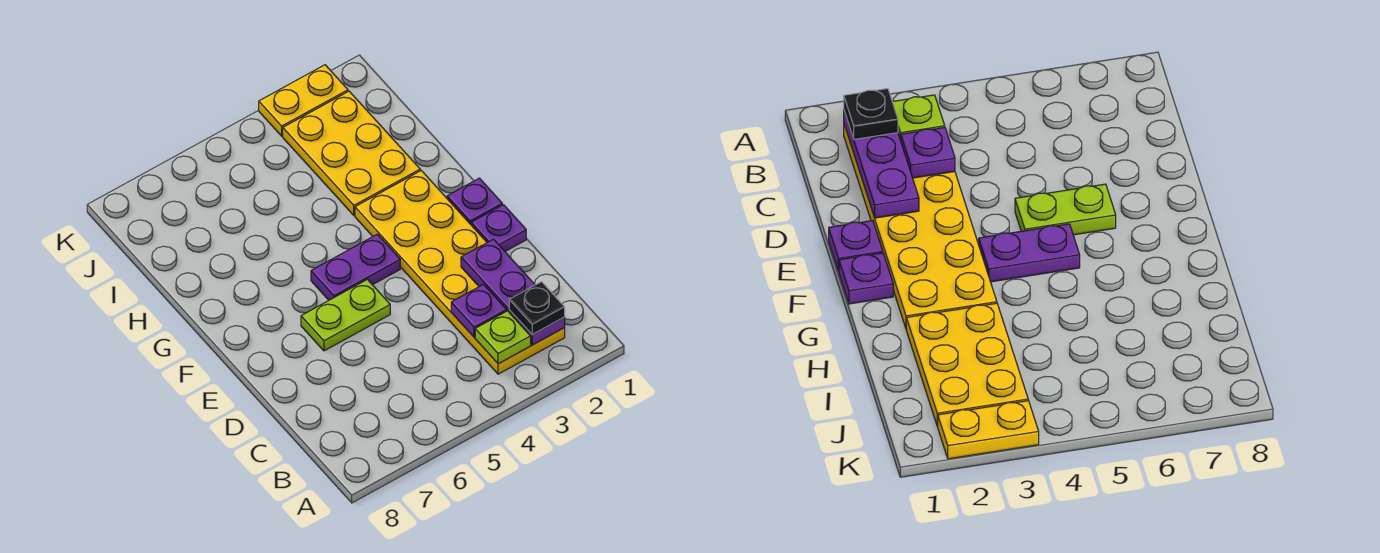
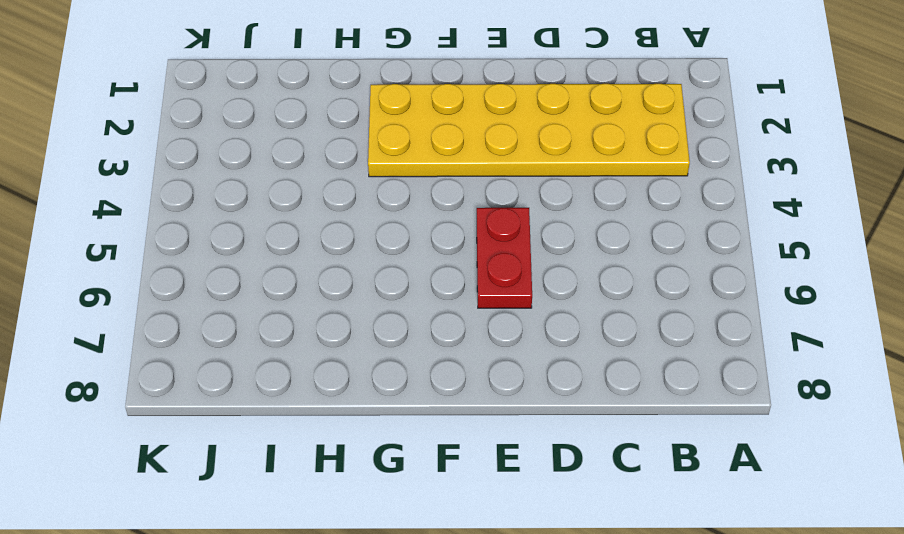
red plate E5:E6 level 1 -> lime plate E5:E6 level 1
none -> purple plate E1 level 1
none -> purple plate F1 level 1

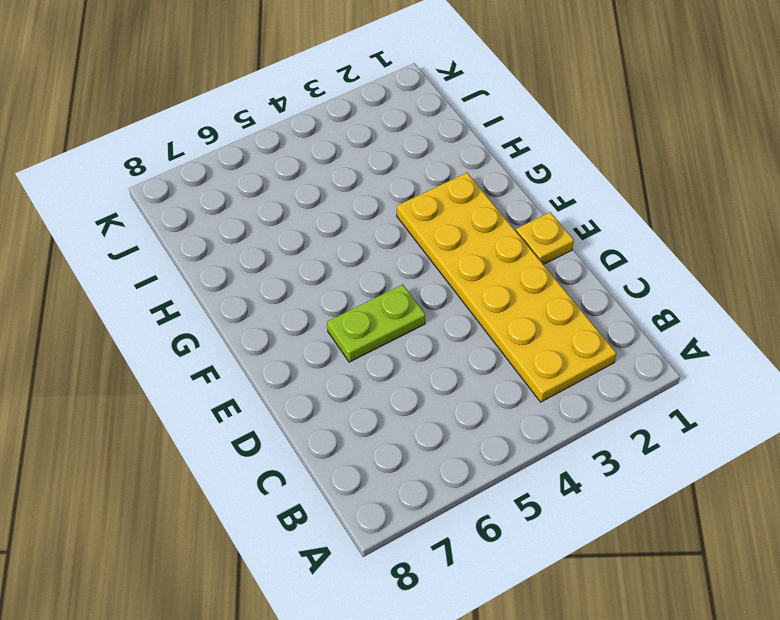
yellow plate E1 level 1 -> purple plate E1 level 1
none -> purple plate F1 level 1
none -> purple plate F4:F5 level 1

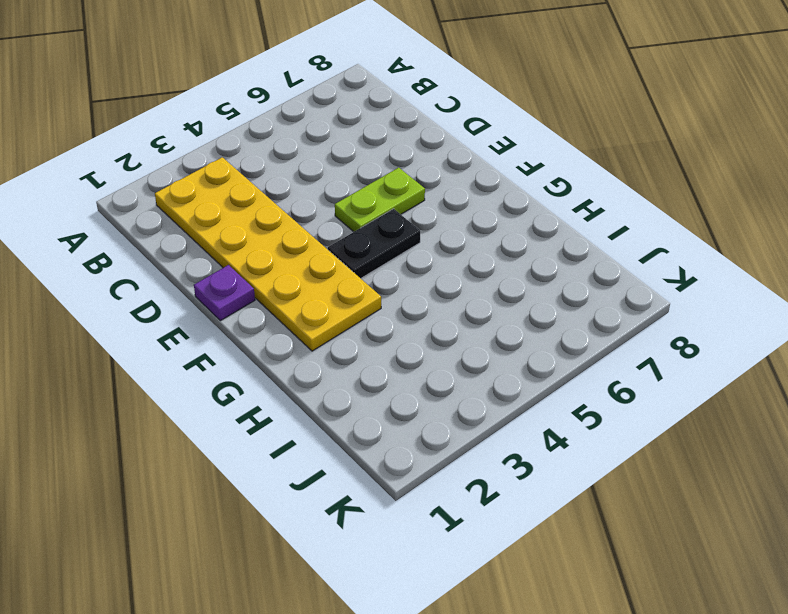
black plate F4:F5 level 1 -> purple plate F4:F5 level 1
none -> purple plate F1 level 1
none -> yellow plate H2:J3 level 1

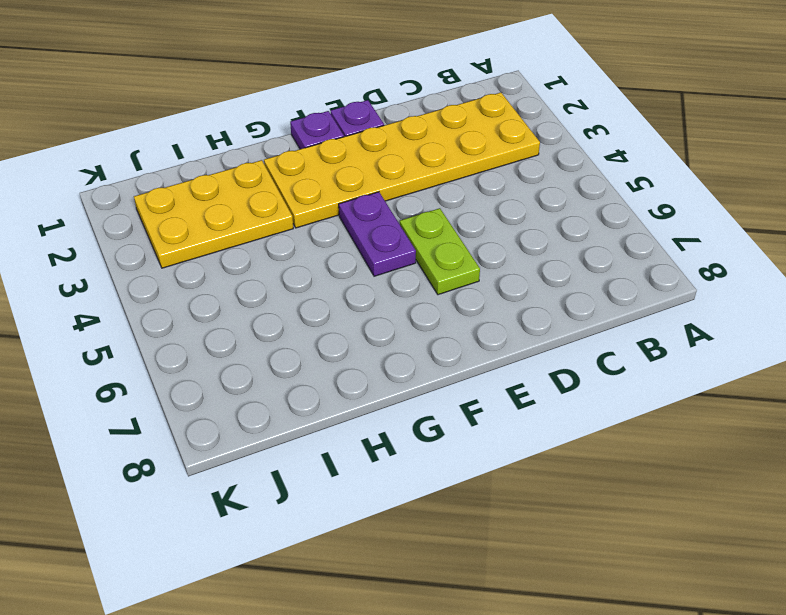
none -> yellow plate K2:K3 level 1
none -> purple plate B2:D2 level 2

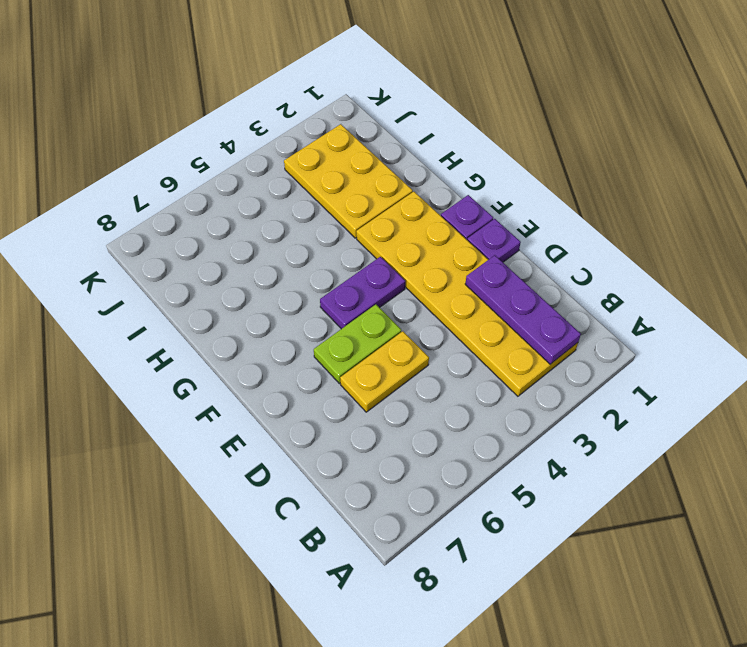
yellow plate D5:D6 level 1 -> yellow plate K2:K3 level 1
none -> lime plate B3 level 2
none -> purple plate C3 level 2

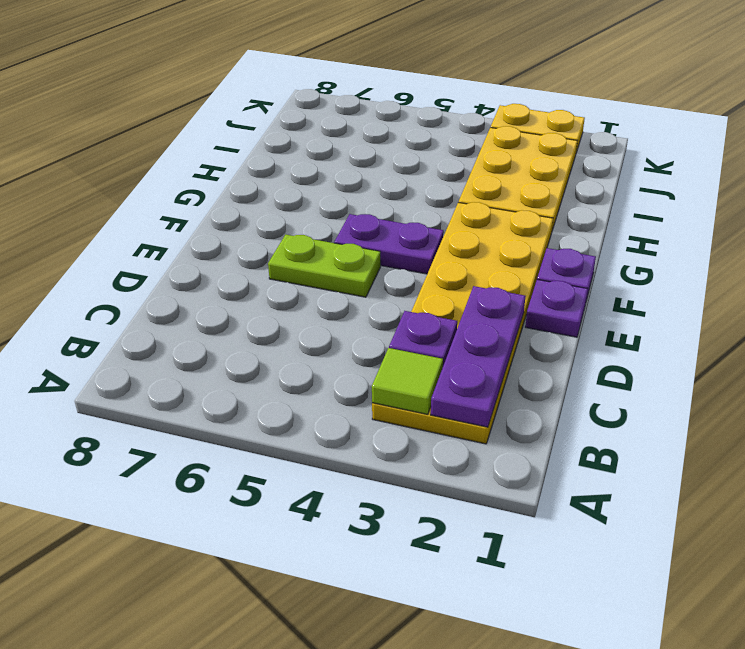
lime tile B3 level 2 -> lime plate B3 level 2
none -> black plate B2 level 3

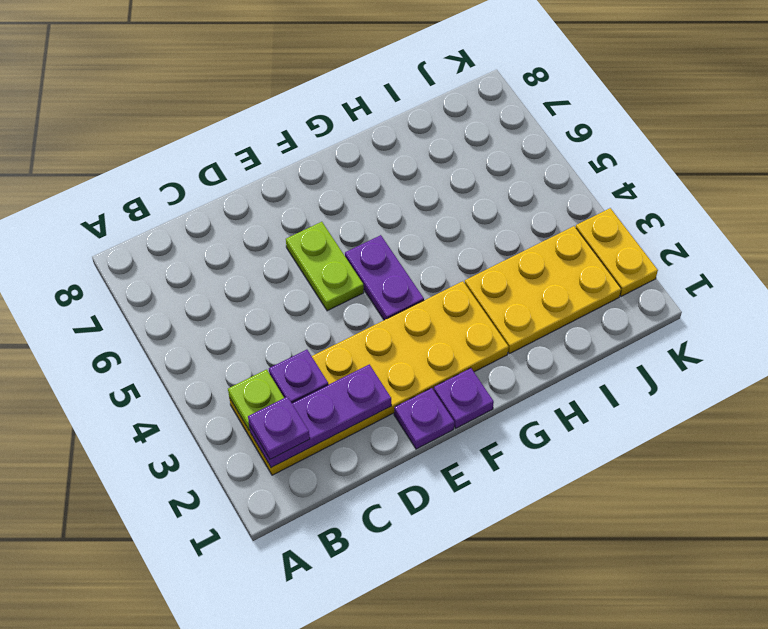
purple plate B2 level 3 -> black plate B2 level 3

